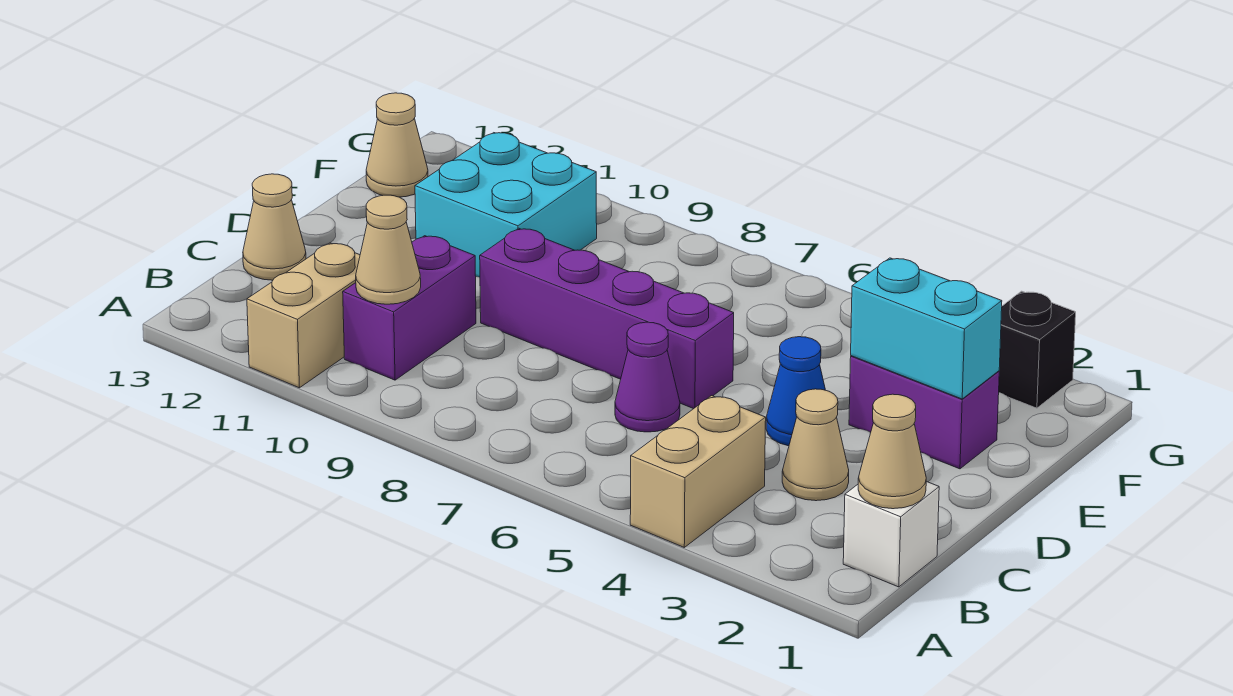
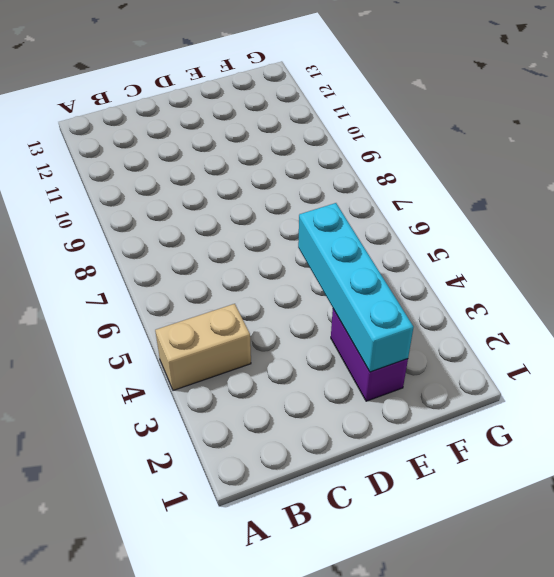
cyan brick E2:E5 level 2 -> cyan brick E2:E3 level 2
none -> tan brick A11:B11 level 1
none -> white brick B1 level 1
none -> purple brick B10:C10 level 1

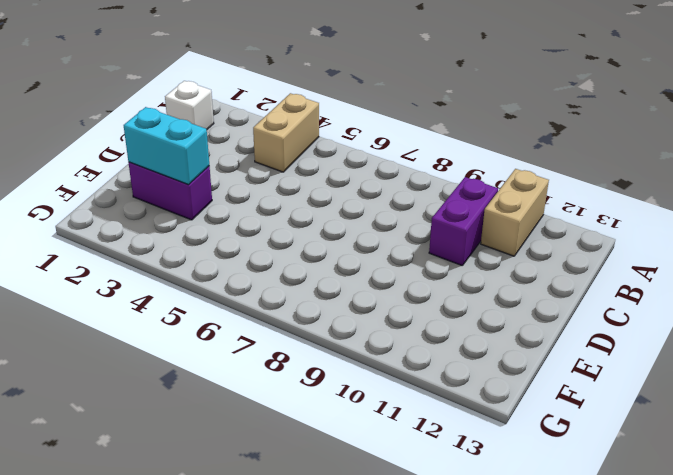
none -> tan cone C3 level 1
none -> purple cone C6 level 1
none -> tan cone C13 level 1

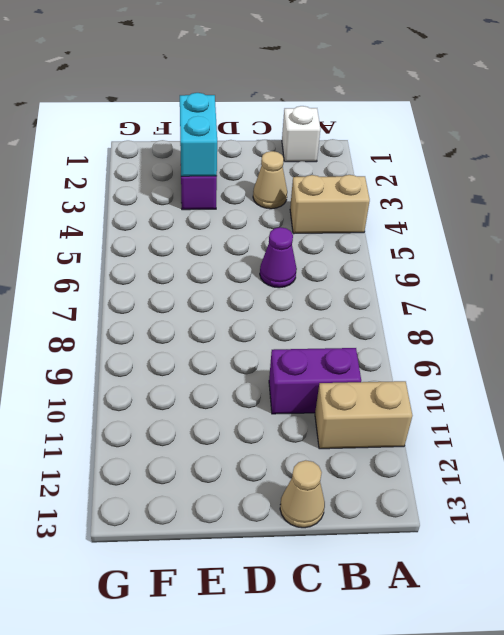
none -> blue cone D4 level 1
none -> purple brick D6:D9 level 1
none -> cyan brick E10:F11 level 1

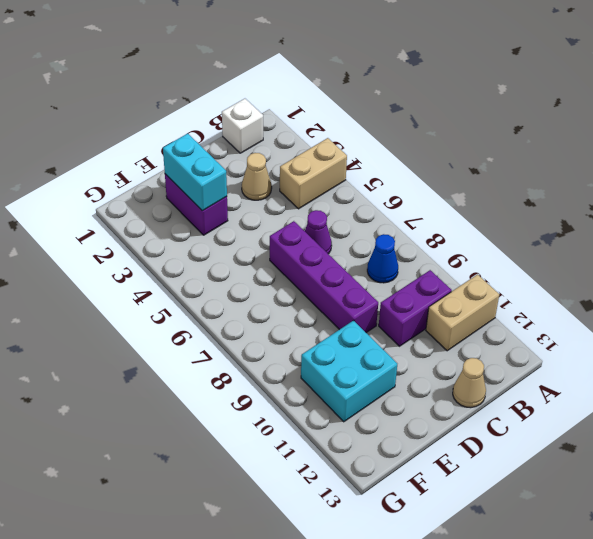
blue cone B8 level 1 -> blue cone D4 level 1
none -> tan cone F13 level 1
none -> black brick G2 level 1
none -> tan cone B1 level 2

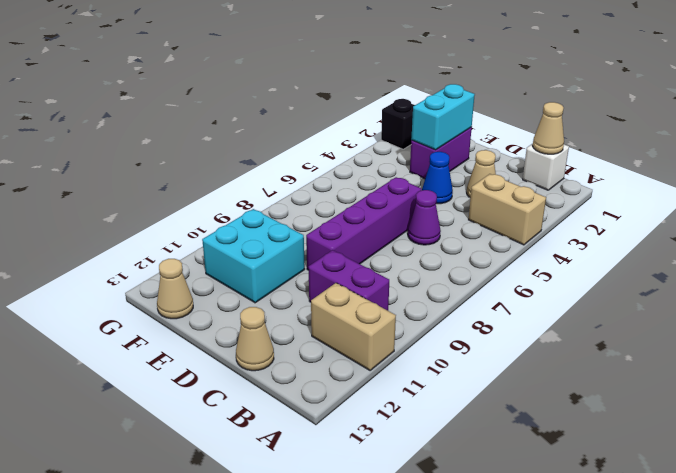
none -> tan cone B10 level 2

